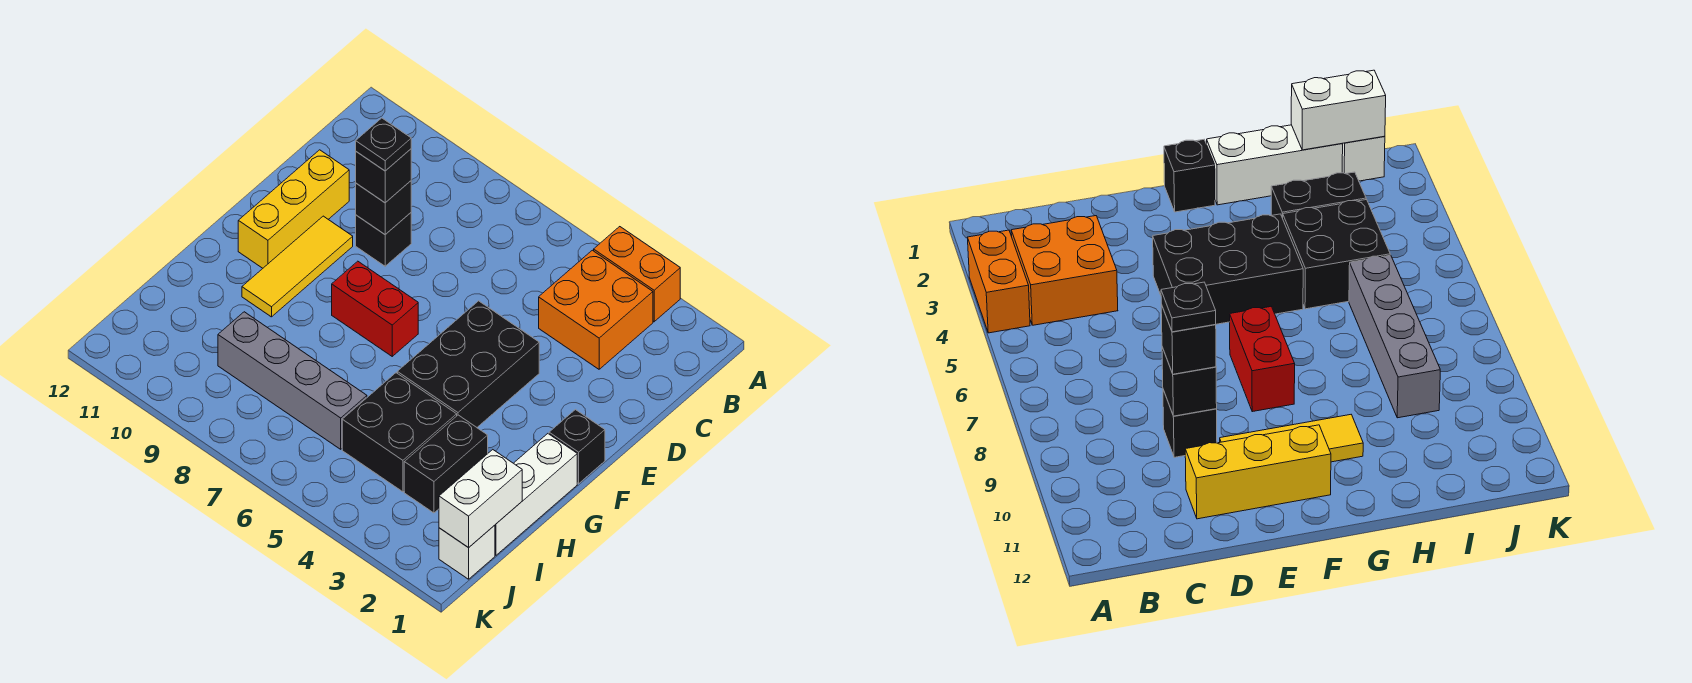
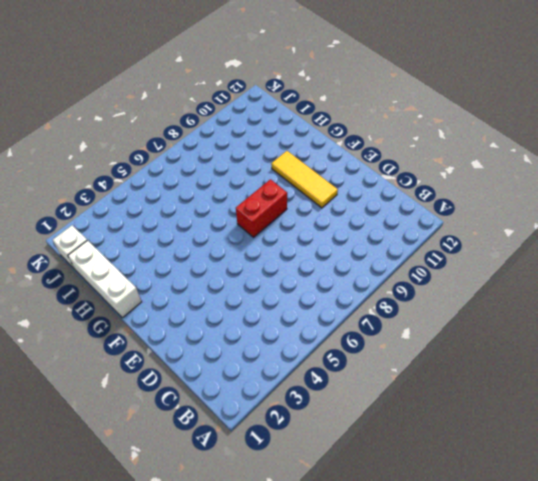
none -> orange brick A3:A4 level 1
none -> orange brick B3:C4 level 1
none -> black brick D9 level 1

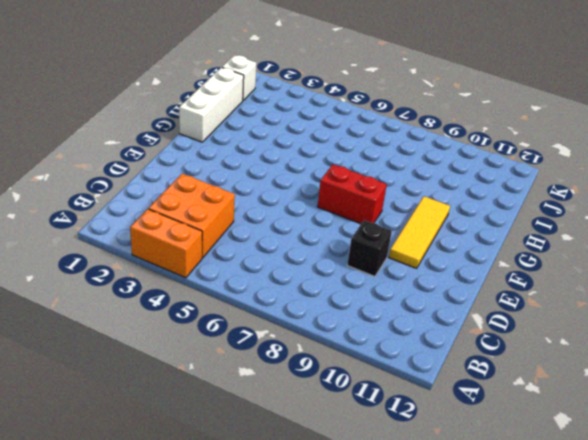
none -> yellow brick D11:F11 level 1
none -> black brick E4:G5 level 1
none -> black brick F1 level 1

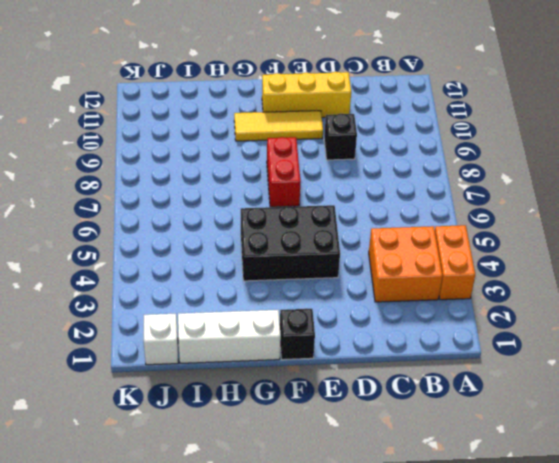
none -> black brick H3:I3 level 1
none -> black brick H4:I5 level 1
none -> grey brick I6:I9 level 1

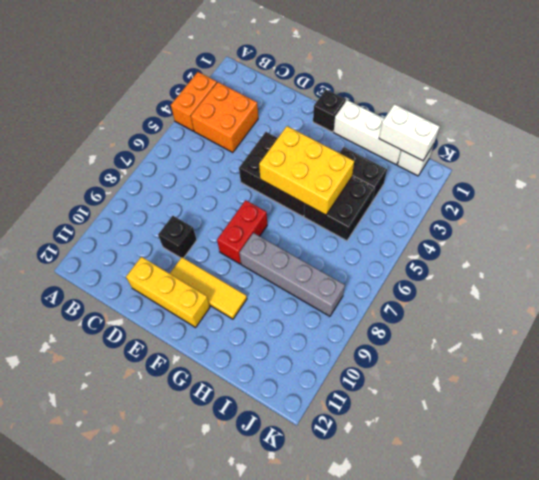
yellow brick F4:H5 level 2 -> none
grey brick G8:J8 level 1 -> grey brick I6:I9 level 1
none -> black brick D9 level 2
none -> black brick D9 level 3
none -> black plate D9 level 4

